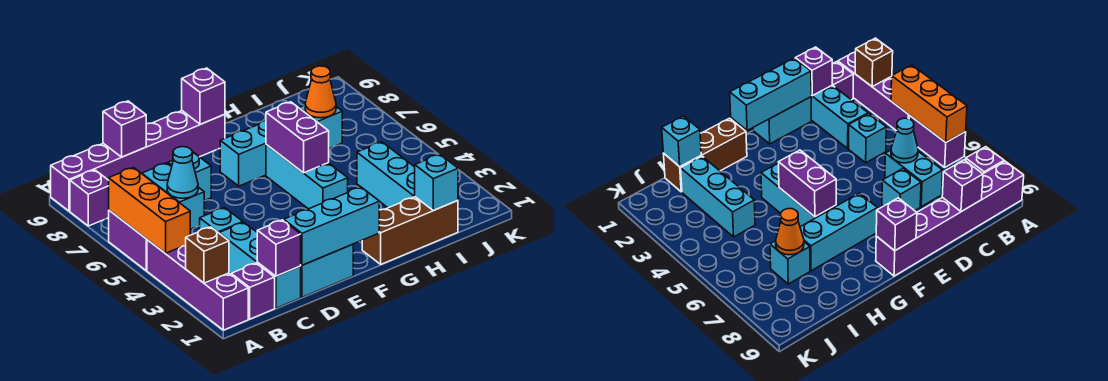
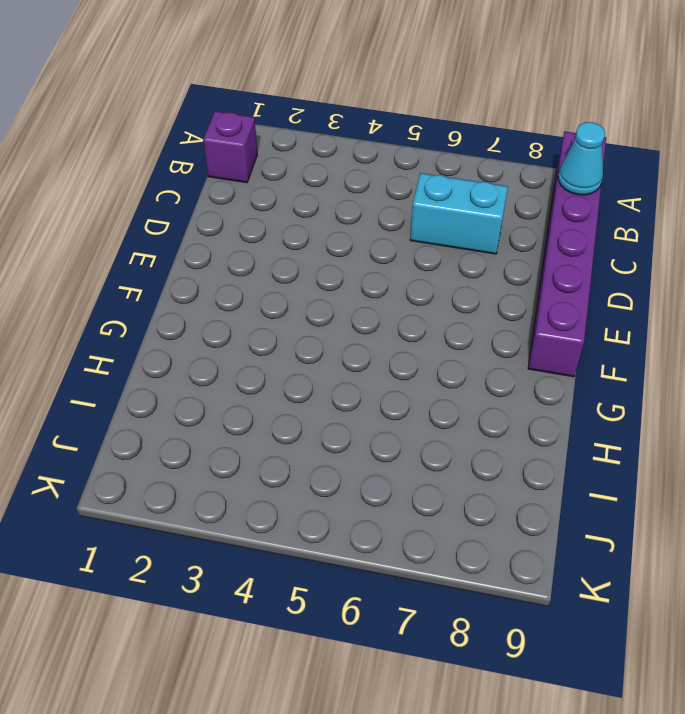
cyan cone B9 level 2 -> cyan cone C6 level 2
none -> purple brick A1:A4 level 1
none -> purple brick A5:A6 level 1
none -> purple brick A8 level 1

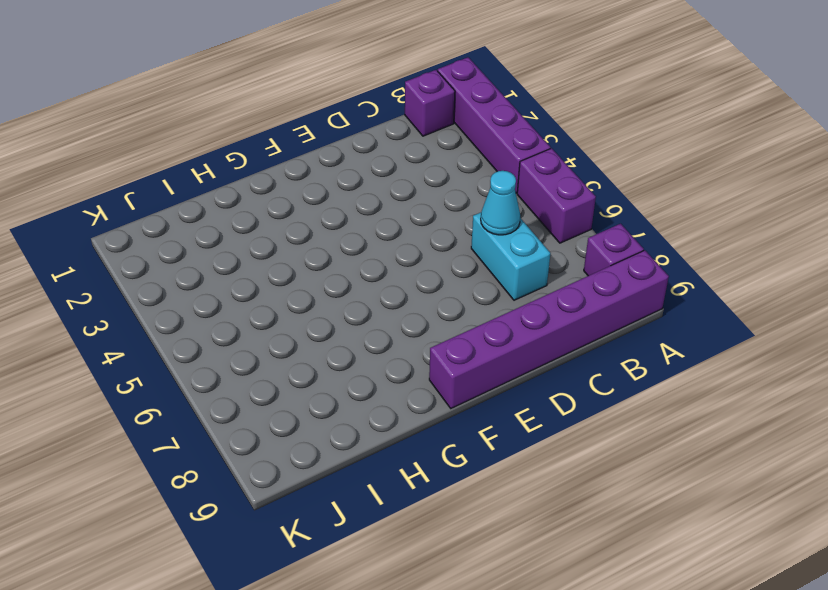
none -> cyan brick C1:C3 level 1
none -> cyan brick C4 level 1
none -> cyan brick D1:E1 level 1

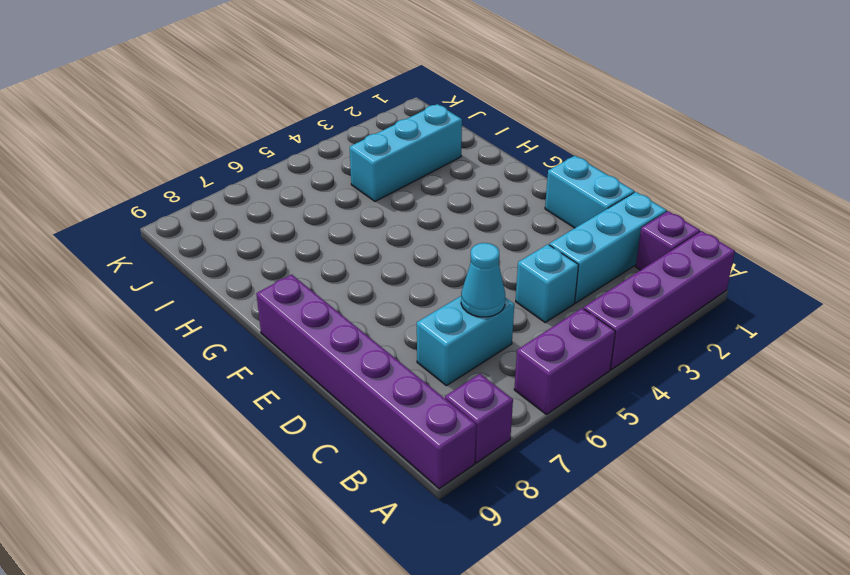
none -> cyan brick D7 level 1
none -> cyan brick F7:H7 level 1
none -> brown brick G1:I1 level 1

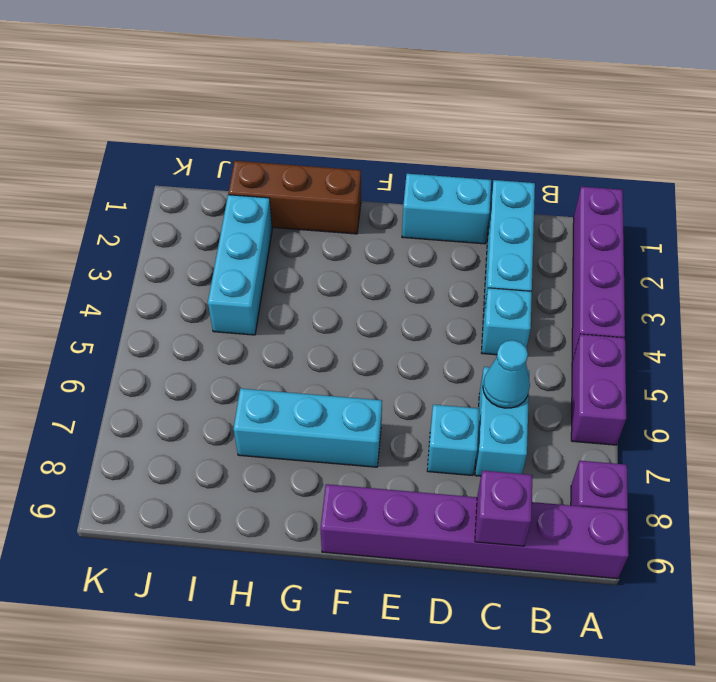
none -> purple brick B1 level 1
none -> cyan brick G4:G6 level 1
none -> cyan brick I7 level 1

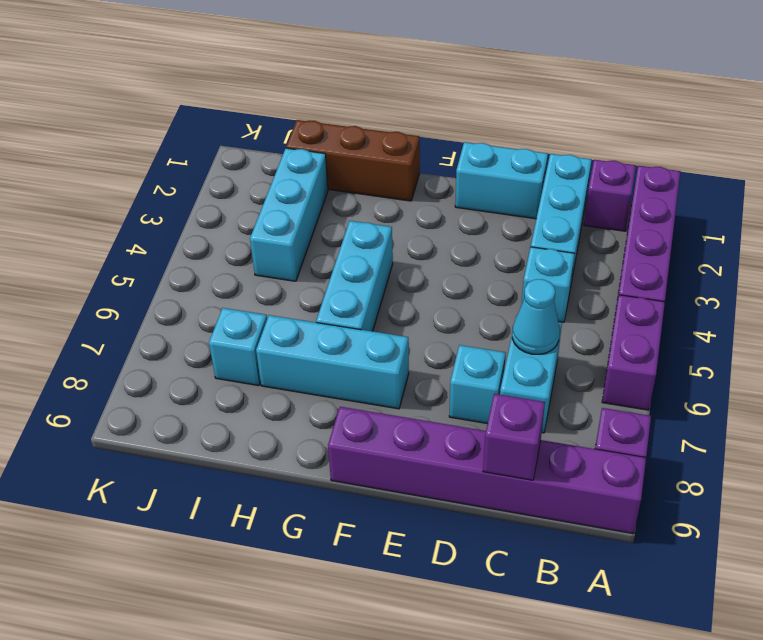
none -> brown brick A2 level 2
none -> orange brick A4:A6 level 2
none -> purple brick C1 level 2

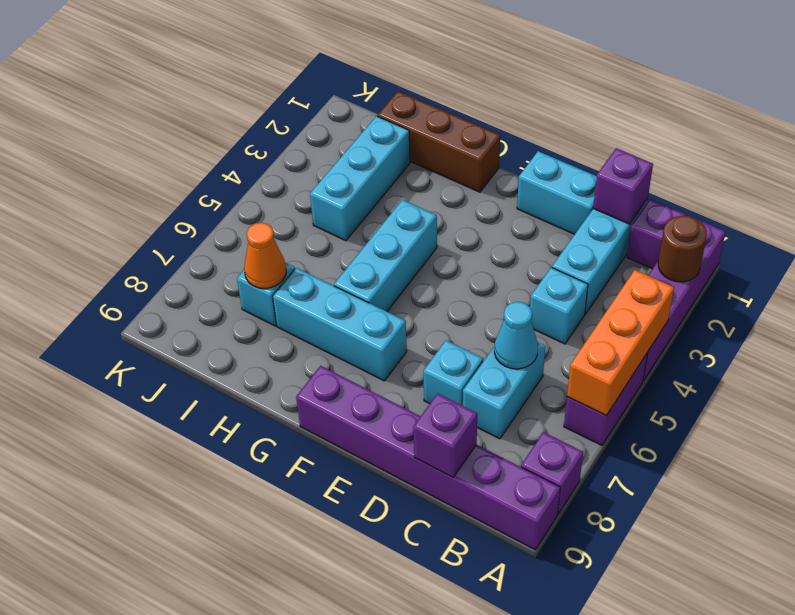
brown round brick A2 level 2 -> brown brick A2 level 2
none -> cyan brick D1:F1 level 2
none -> purple brick F9 level 2
none -> purple brick G5:G6 level 2

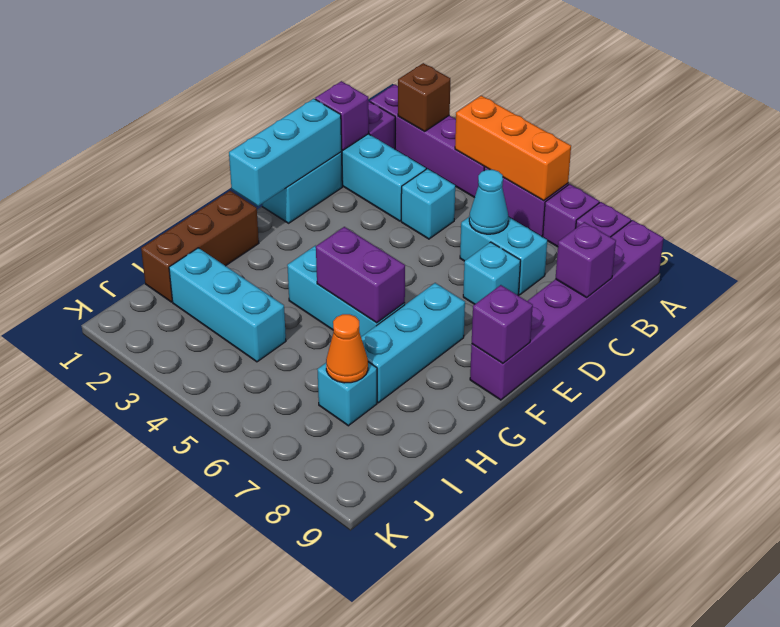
purple brick A7 level 1 -> none
none -> cyan brick I1 level 2

